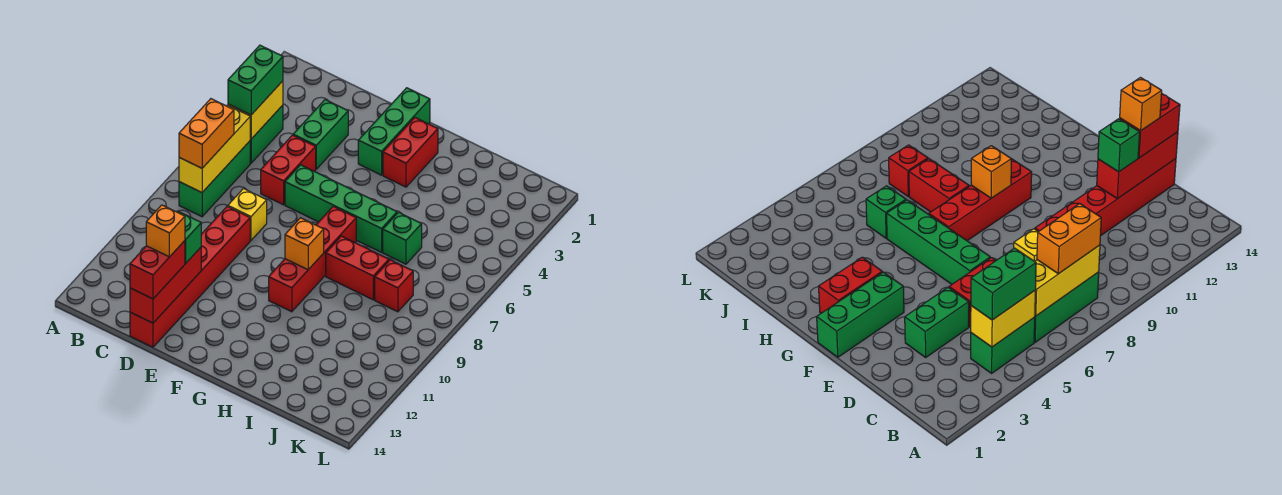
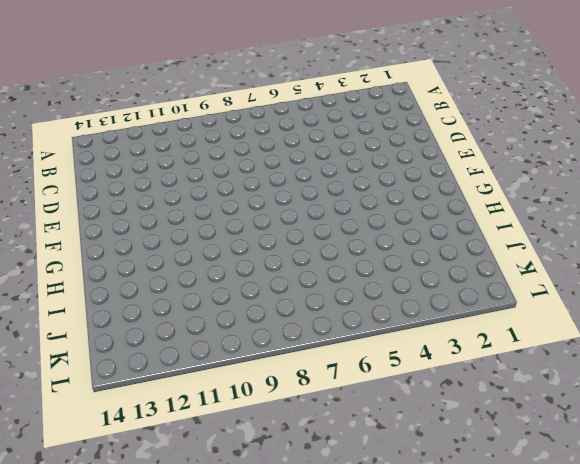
none -> green brick B4:B5 level 1
none -> green brick B6:B8 level 1
none -> green brick D3:D4 level 1

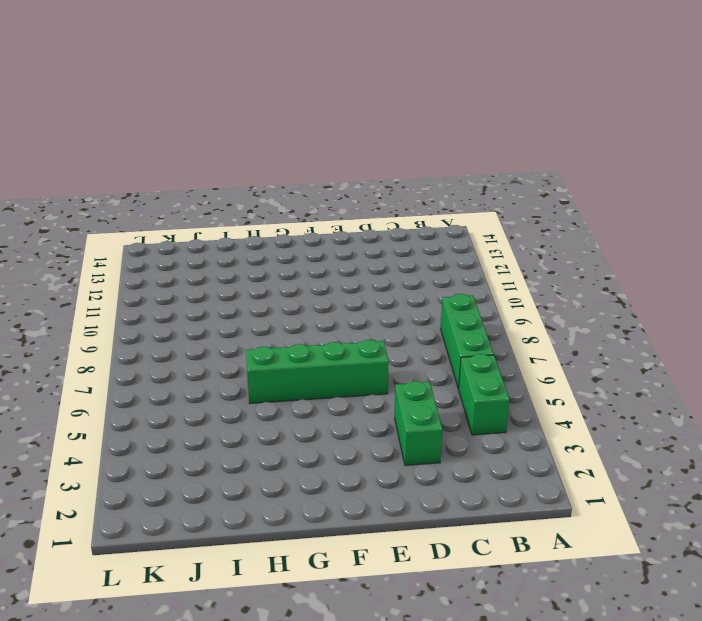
none -> red brick D5:D6 level 1
none -> yellow brick D8 level 1
none -> red brick D9:D14 level 1

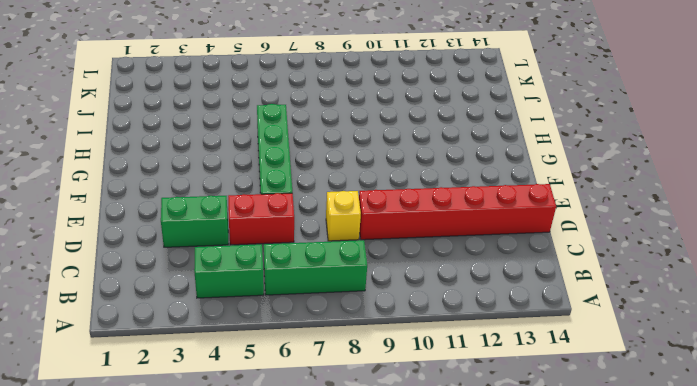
none -> green brick F1:F3 level 1
none -> red brick G2:G3 level 1
none -> red brick G7:G10 level 1

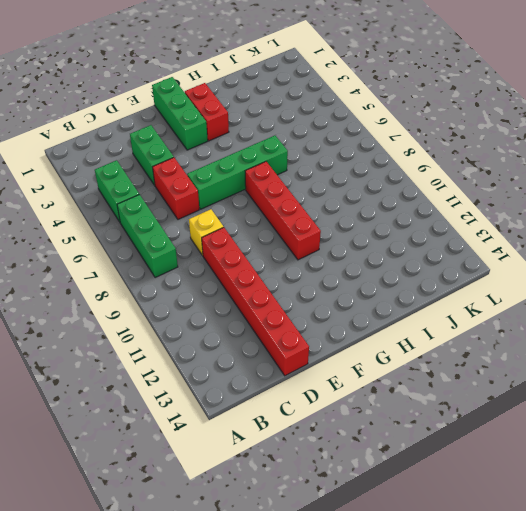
none -> red brick H8:I8 level 1
none -> green brick I6 level 1
none -> red brick J8 level 1

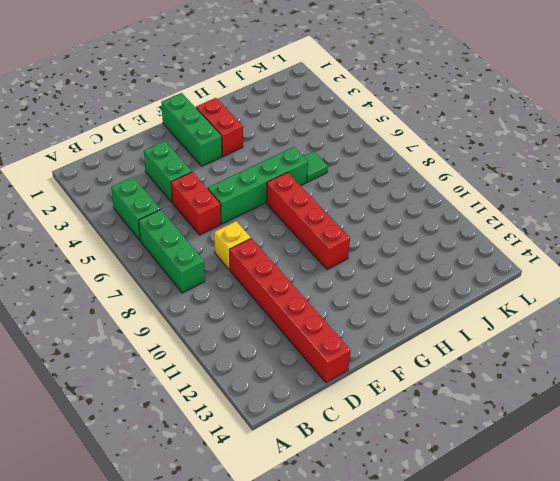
green tile I6 level 1 -> green brick I6 level 1
none -> red brick H8:I8 level 1
none -> red brick J8 level 1
none -> yellow brick B4:B5 level 2

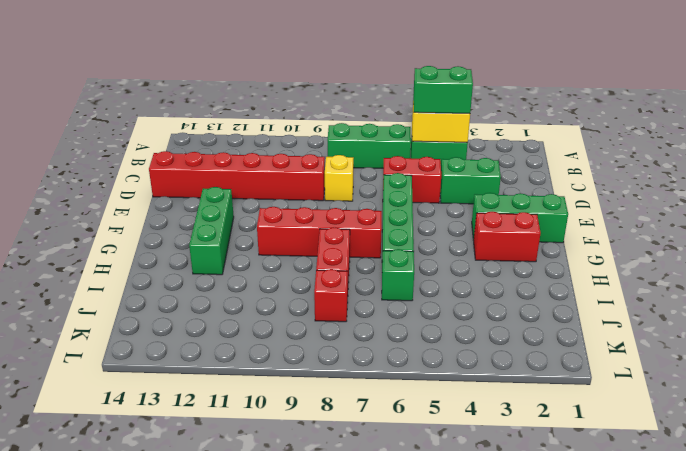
green brick F12:H12 level 1 -> none
none -> yellow brick B6:B8 level 2
none -> red brick D12:D14 level 2
none -> orange brick G9 level 2

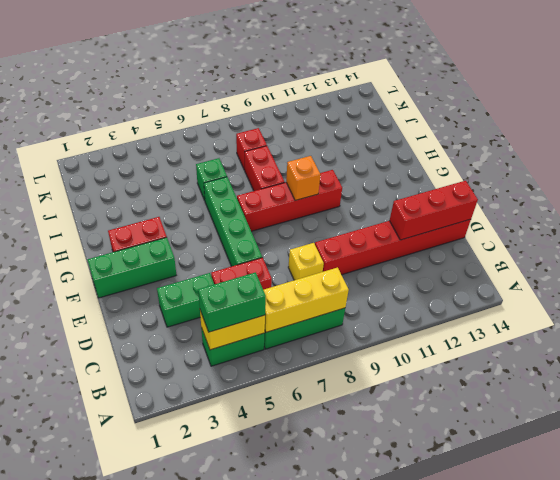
none -> orange brick B7:B8 level 3
none -> green brick D12 level 3
none -> red brick D13:D14 level 3

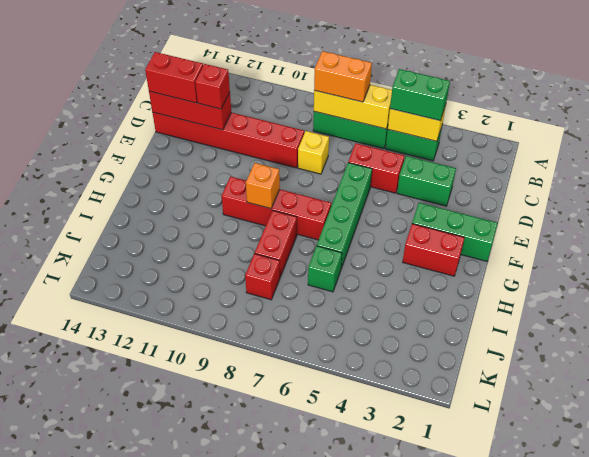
red brick D12 level 3 -> green brick D12 level 3
none -> orange brick D13 level 4

